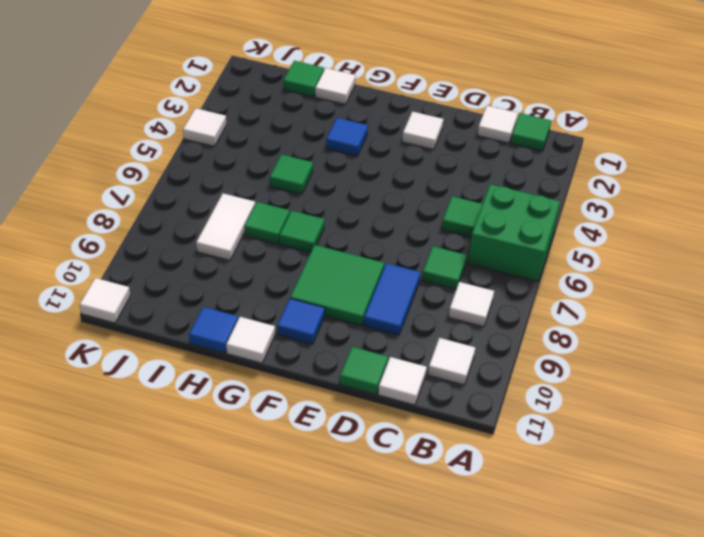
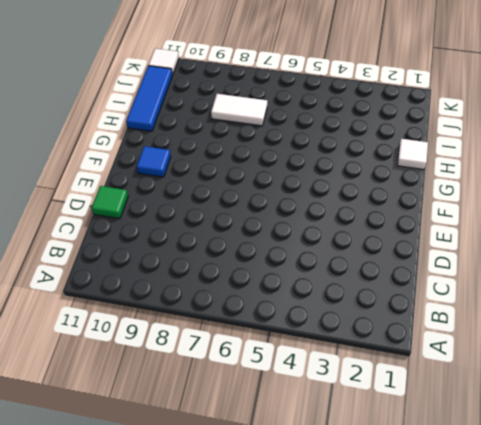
blue tile H11:J11 level 1 -> blue tile H11 level 1
none -> green brick A5:B6 level 1
none -> green tile B1 level 1
none -> white tile B8 level 1

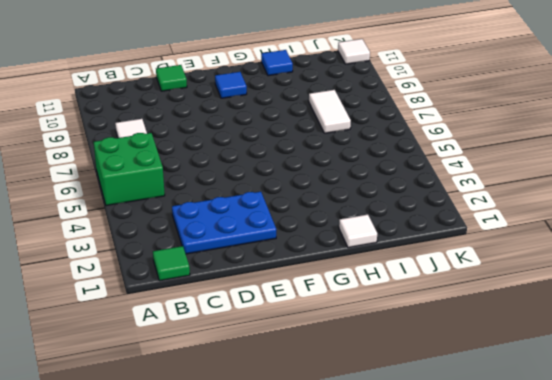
blue plate C2:E3 level 1 -> white tile E2 level 1
none -> white tile B10 level 1
none -> white tile C1 level 1
none -> green tile C5 level 1

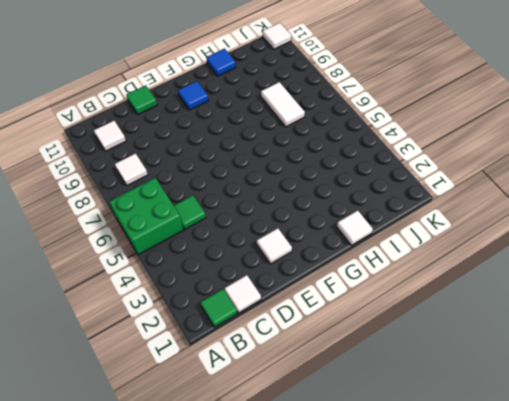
none -> green tile C7 level 1
none -> white tile C11 level 1
none -> blue tile D8:D9 level 1

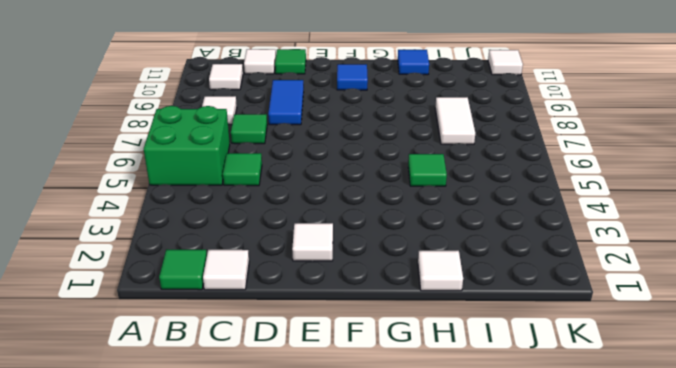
none -> green tile E8:F9 level 1
none -> blue tile G3 level 1
none -> green tile G7 level 1

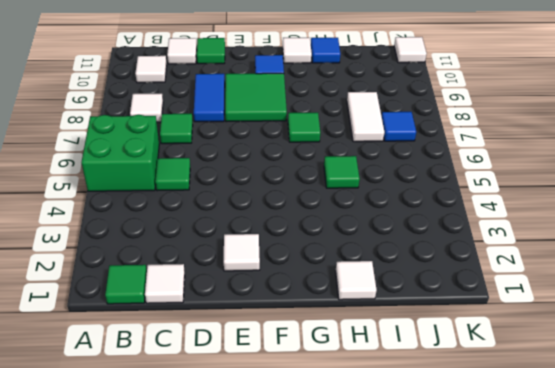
blue tile J7 level 1 -> blue tile G3 level 1
none -> green tile H7 level 1
none -> green tile I1 level 1
none -> white tile K4 level 1

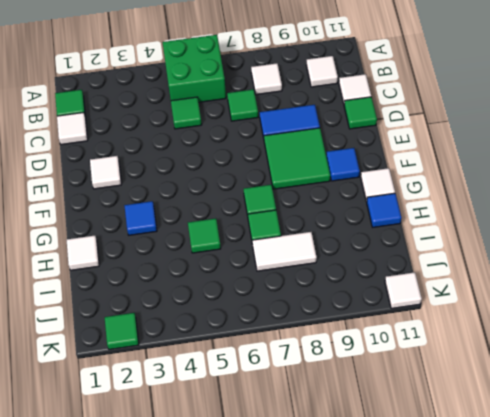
green tile K2 level 1 -> green tile I1 level 1
none -> white tile K4 level 1

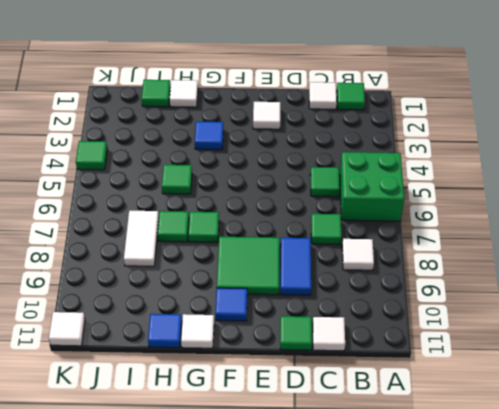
green tile K4 level 1 -> white tile K4 level 1
none -> white tile B10 level 1

